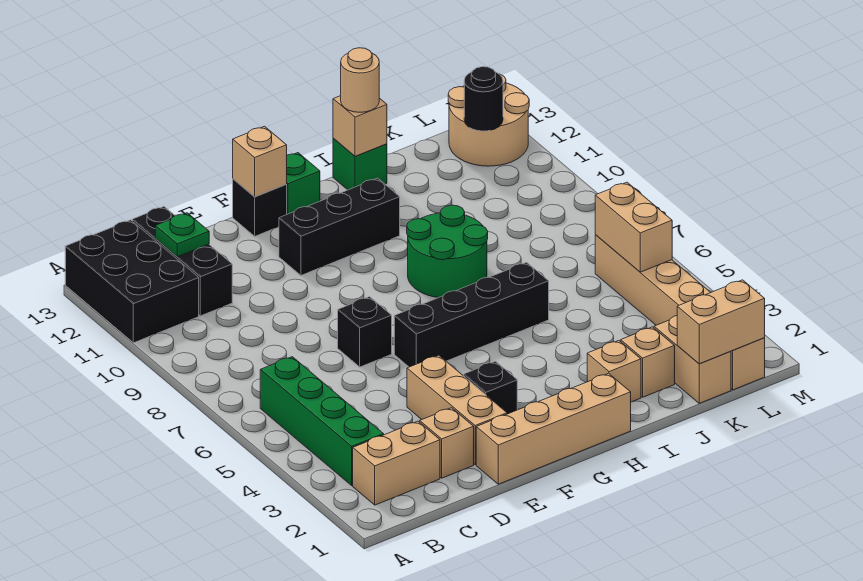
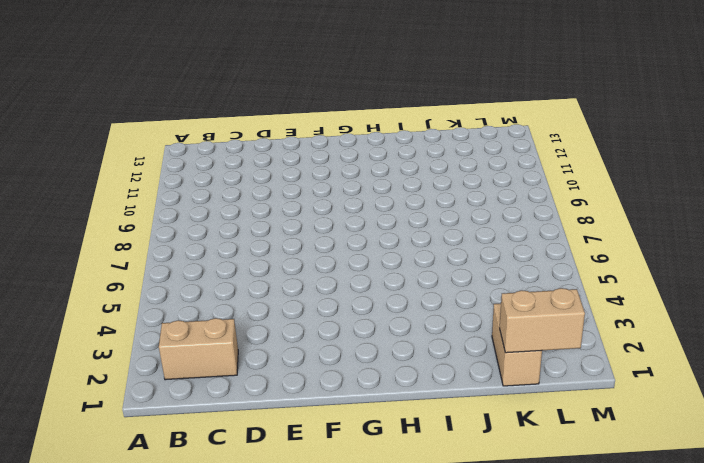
none -> black brick A11:B13 level 1
none -> green brick B3:B6 level 1
none -> black brick C11:C13 level 1

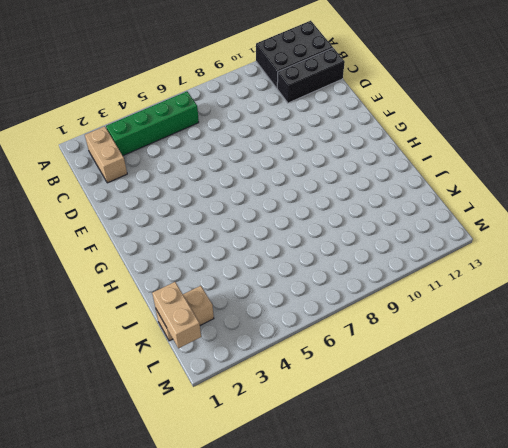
none -> tan brick D2 level 1
none -> tan brick E1:H1 level 1
none -> tan brick E2:E4 level 1

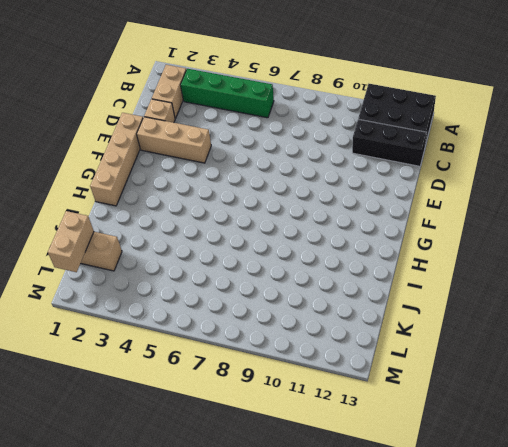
none -> black brick E7 level 1
none -> black brick F3 level 1
none -> black brick F6:I6 level 1

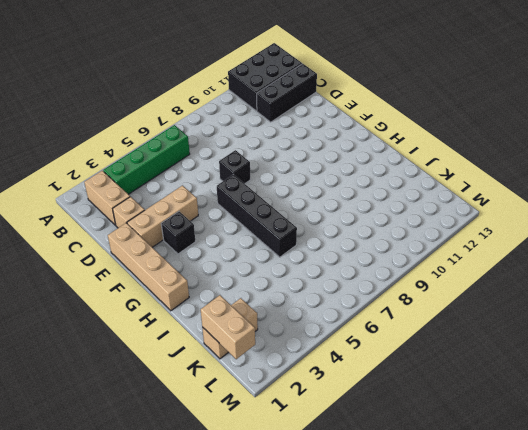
none -> black brick F11:H11 level 1
none -> black brick F13 level 1
none -> green brick G13 level 1

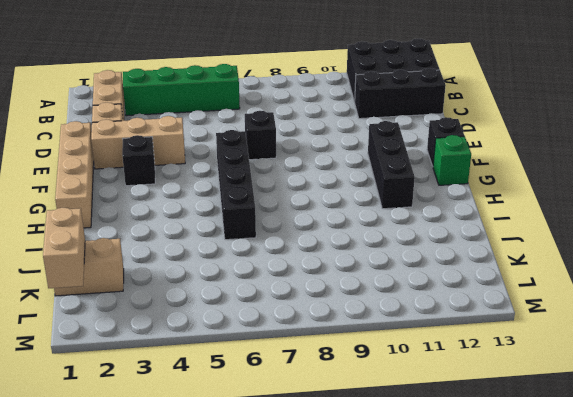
none -> green round brick H8:I9 level 1
none -> tan brick I2 level 1
none -> green brick I13 level 1

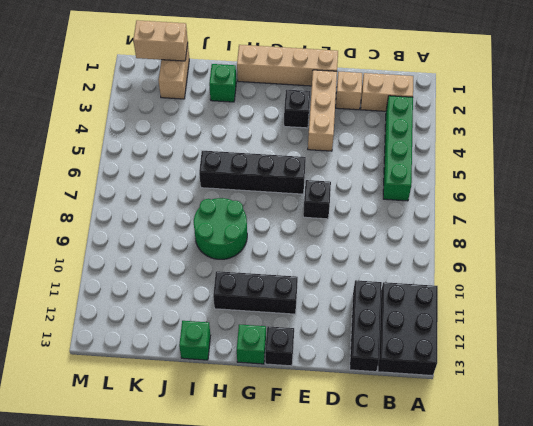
green brick I2 level 1 -> tan brick I2 level 1
none -> tan brick J2 level 1
none -> tan brick L1:L6 level 1
none -> tan round brick L12:M13 level 1

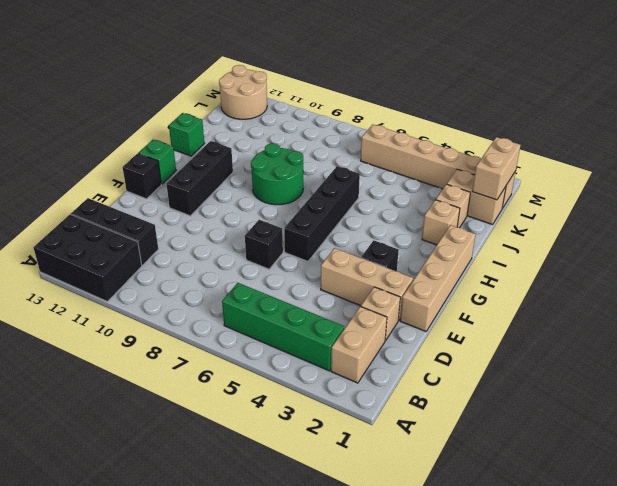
none -> green plate C12 level 2
none -> tan brick F13 level 2
none -> tan brick I13 level 2

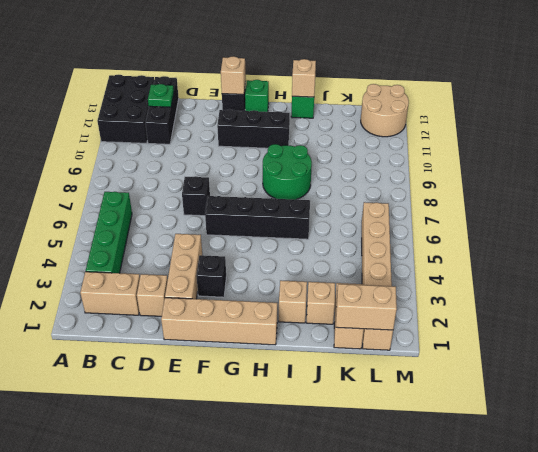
none -> tan brick L5:L6 level 2
none -> black round brick L12 level 2
none -> tan round brick I13 level 3

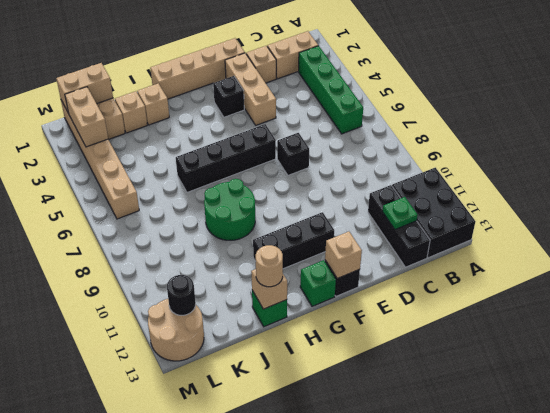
tan brick L2:L3 level 2 -> tan brick L5:L6 level 2

